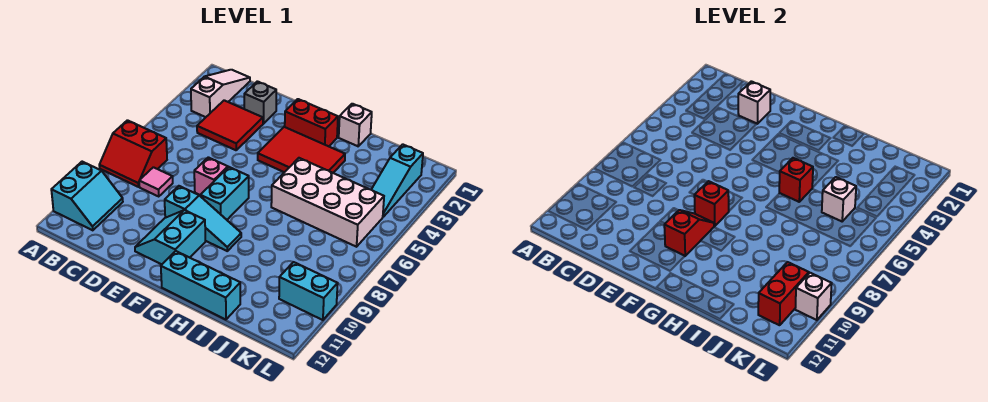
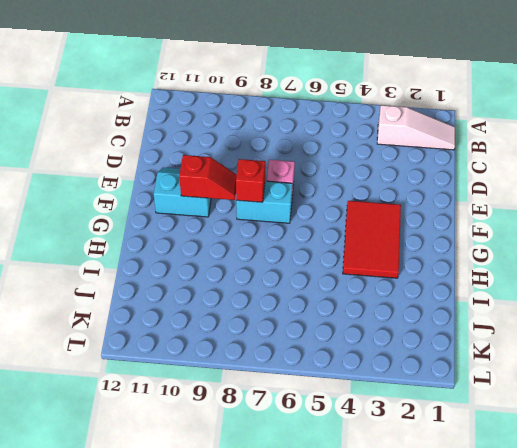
none -> red slope A7:B8 level 1 top 7
none -> cyan slope A10:B11 level 1 top A
none -> red tile C3:D4 level 1

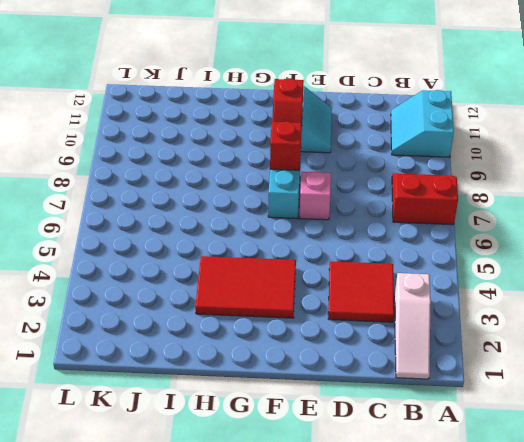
none -> pink tile C8 level 1
none -> grey brick D2 level 1
none -> cyan slope E9:G9 level 1 top E

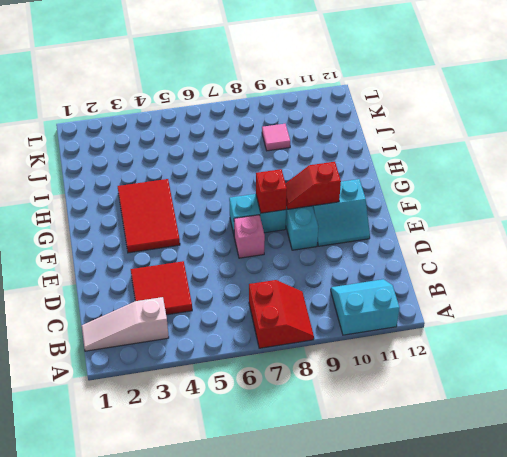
pink tile J9 level 1 -> pink tile C8 level 1
none -> grey brick D2 level 1
none -> red brick F2:G2 level 1
none -> cyan brick G12:I12 level 1

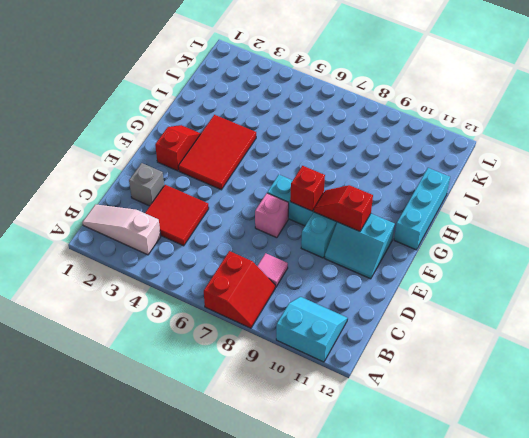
red slope F2:G2 level 1 top F -> red brick F2:G2 level 1
none -> white brick H1 level 1
none -> white brick H5:K6 level 1
none -> cyan slope K2:K4 level 1 top 2

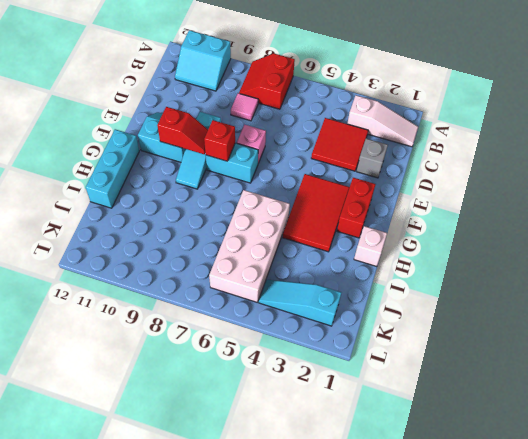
none -> cyan brick K10:L10 level 1
none -> white brick D2 level 2
none -> red brick H5 level 2

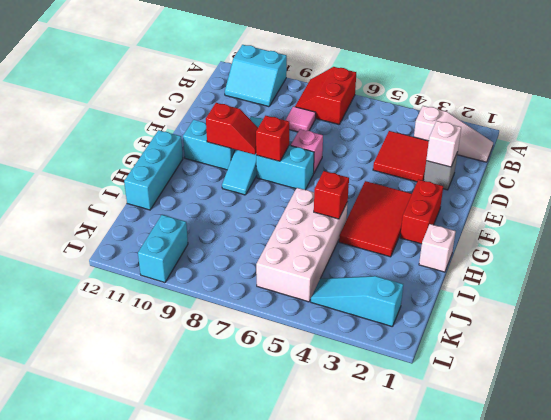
none -> white brick J5 level 2
none -> red brick K10:K11 level 2
none -> white brick L10 level 2

